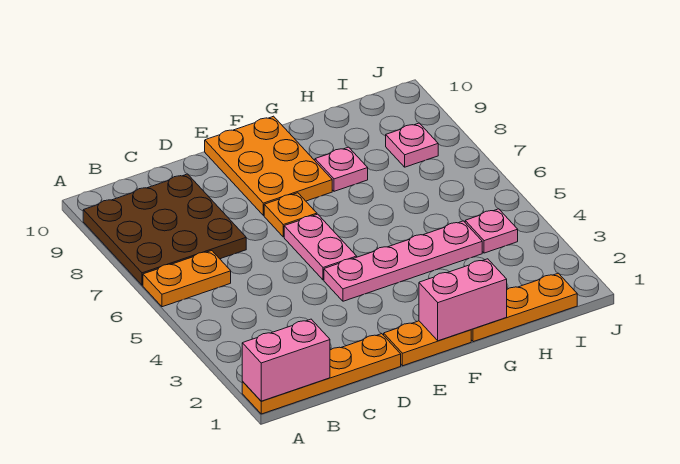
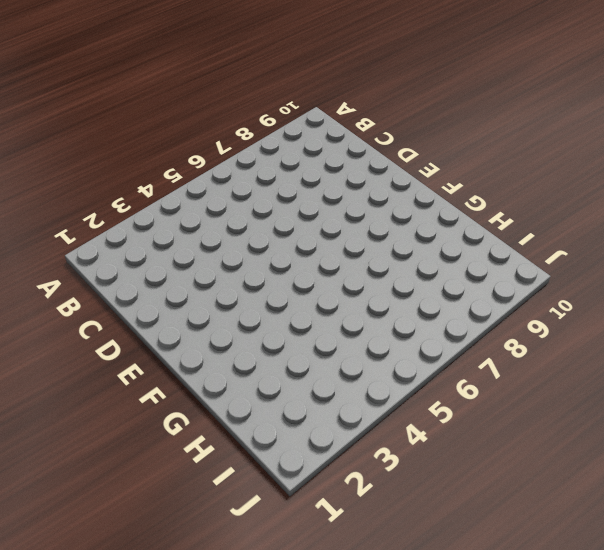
none -> orange plate A1:D1 level 1
none -> orange plate A6:B6 level 1
none -> brown plate A7:C9 level 1

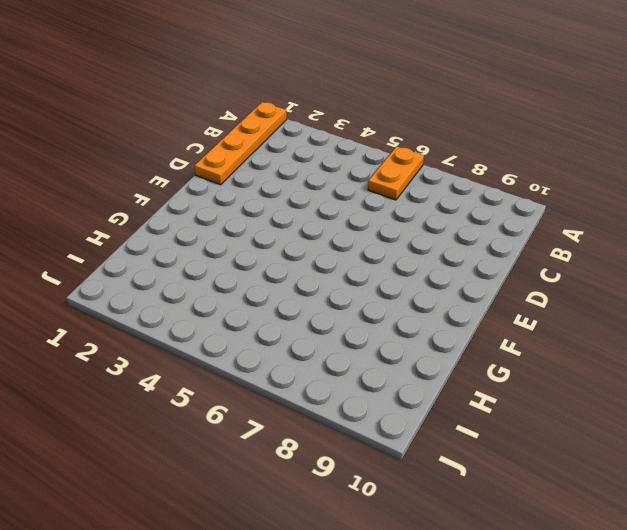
none -> brown plate A7:C9 level 1
none -> orange plate E1:F1 level 1
none -> pink plate E4:H4 level 1

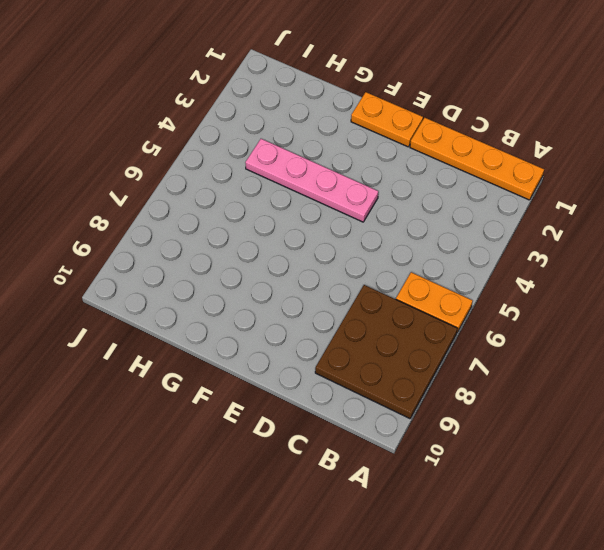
none -> pink plate E5:E6 level 1
none -> orange plate E7 level 1
none -> orange plate E8:F10 level 1

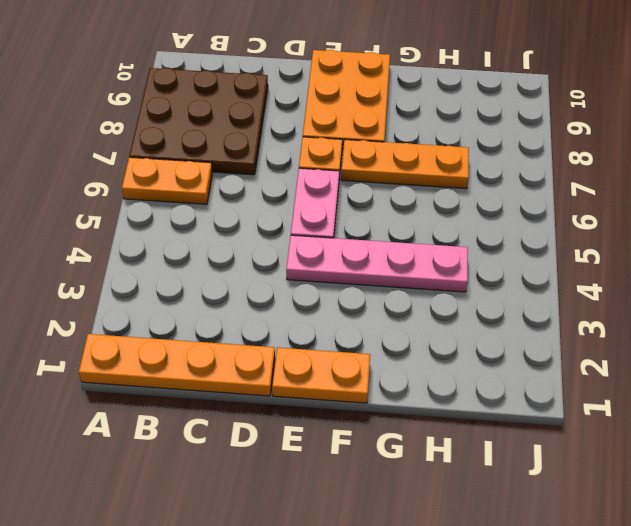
orange plate F7:H7 level 1 -> orange plate G1:I1 level 1
none -> pink plate G8 level 1
none -> pink plate I4 level 1
none -> pink plate I8 level 1

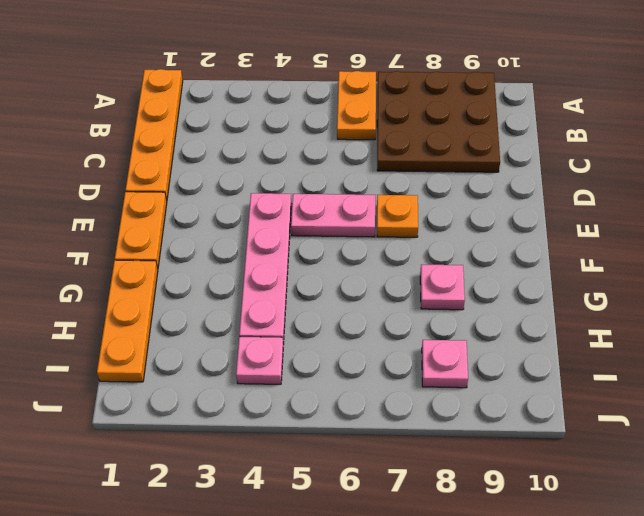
none -> orange plate E8:F10 level 1
none -> pink brick A1:B1 level 2
none -> pink brick F1:G1 level 2

